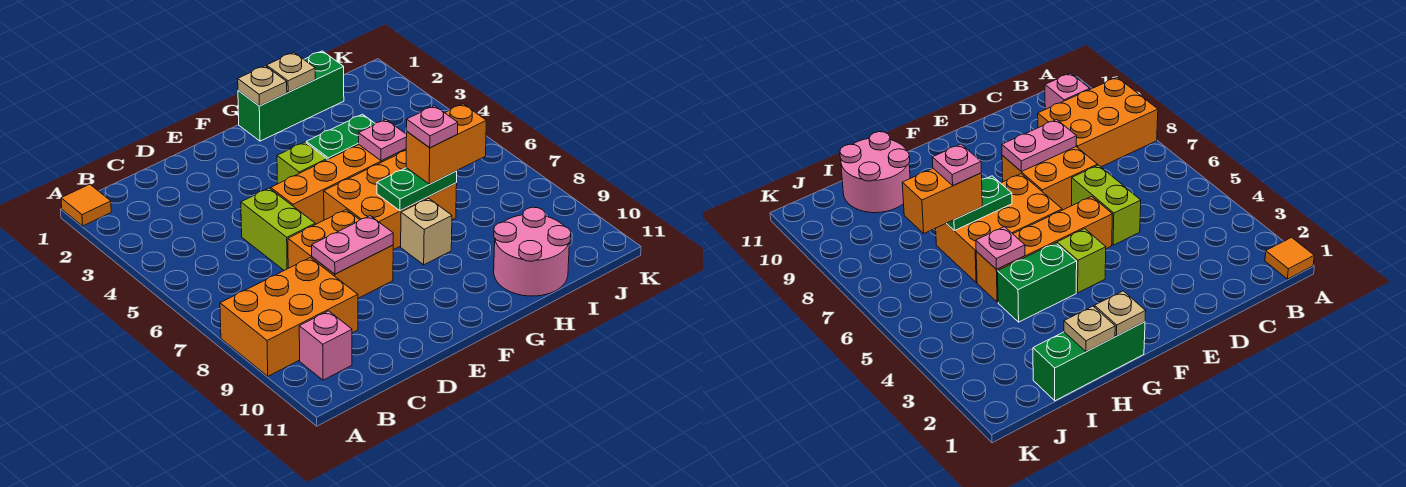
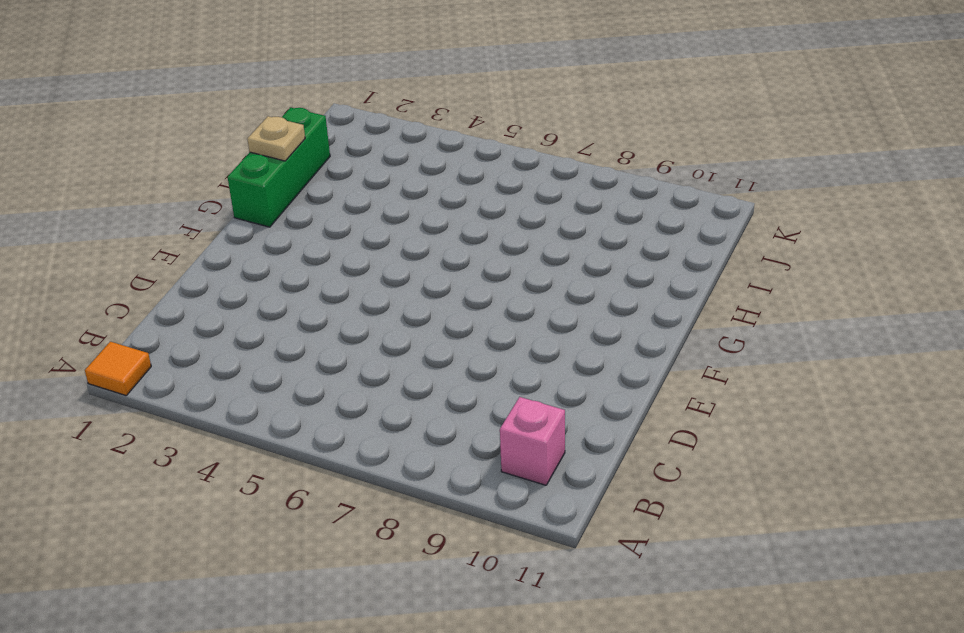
none -> orange brick A8:C9 level 1
none -> lime brick D5:D6 level 1
none -> orange brick D7:E8 level 1

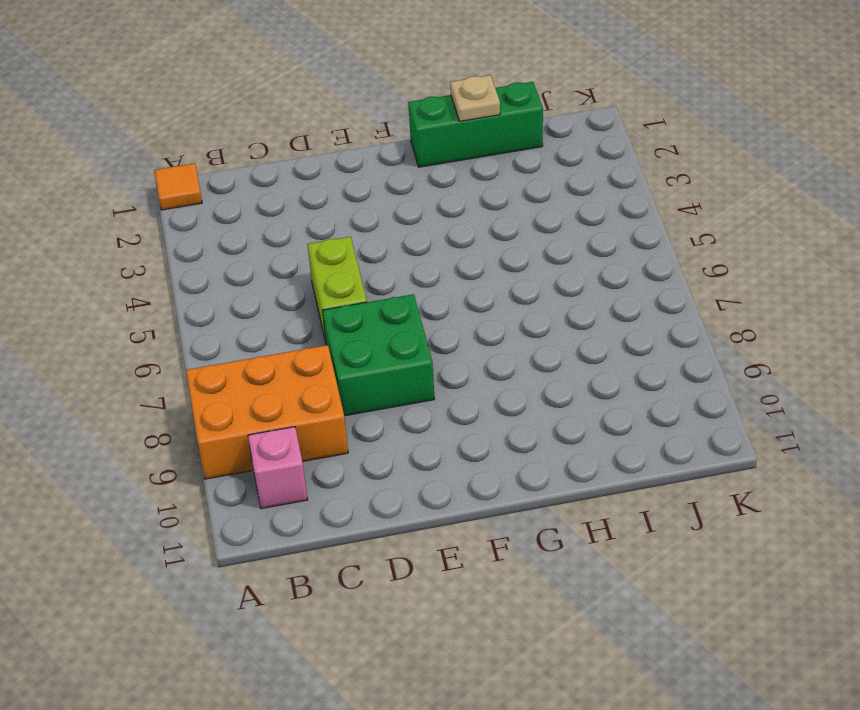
green brick D7:E8 level 1 -> orange brick D7:E8 level 1
none -> orange brick E5:H5 level 1
none -> lime brick F4 level 1
none -> orange brick F6:H7 level 1

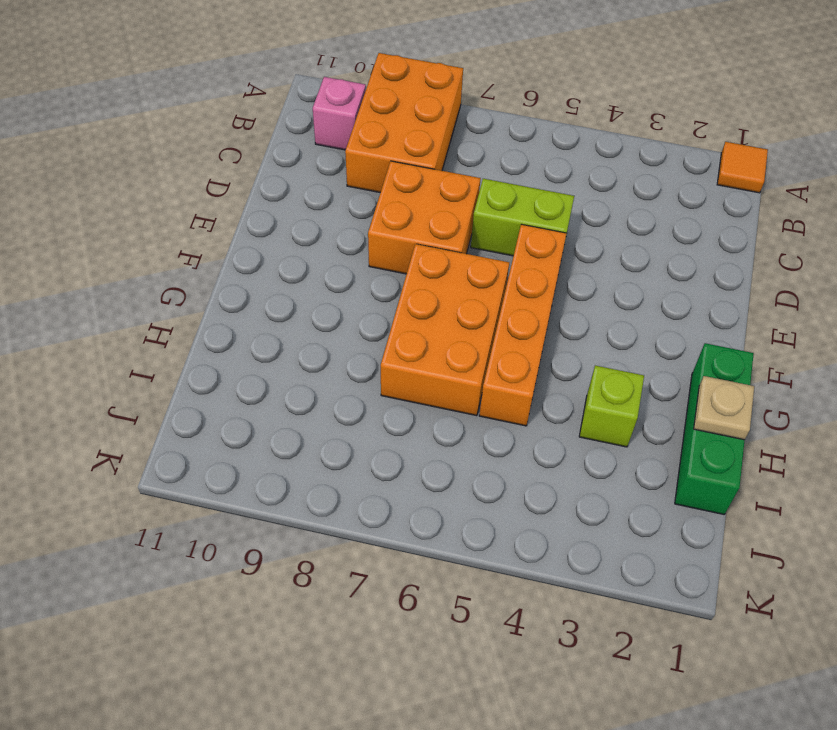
lime brick H3 level 1 -> lime brick F4 level 1
none -> green brick G4:H4 level 1
none -> tan brick G8 level 1
none -> pink round brick H10:I11 level 1

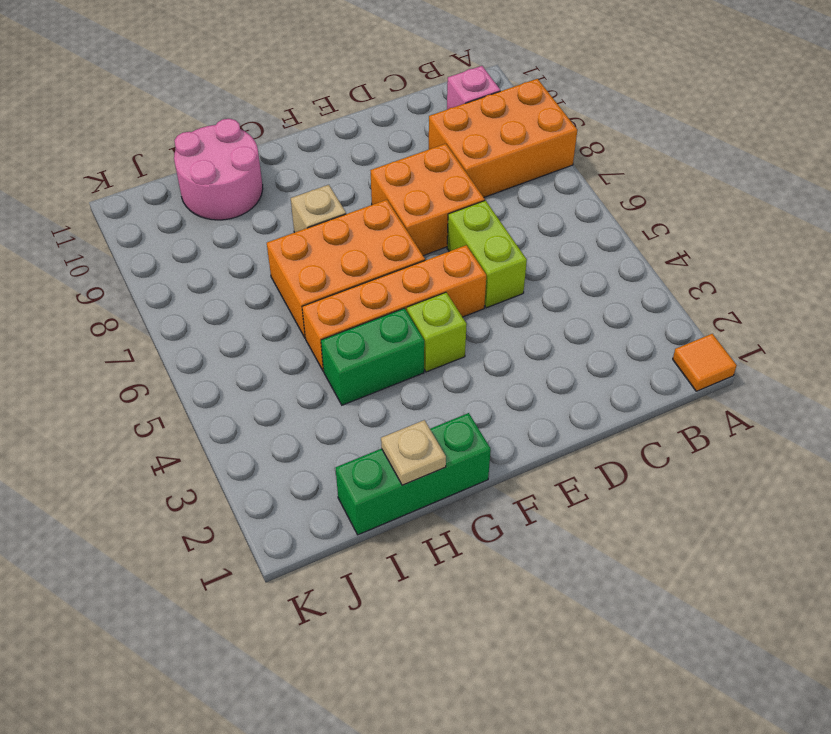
none -> pink plate D8:E8 level 2
none -> tan plate G1 level 2
none -> green plate G7:H7 level 2

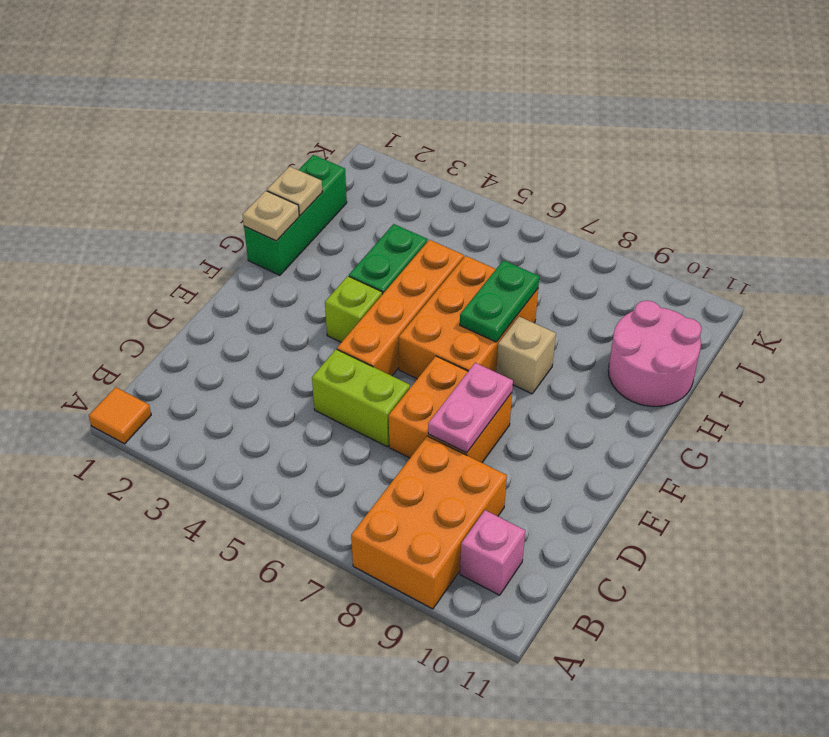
none -> pink plate H5 level 2
none -> orange brick H7:I7 level 3
none -> pink plate H7 level 4

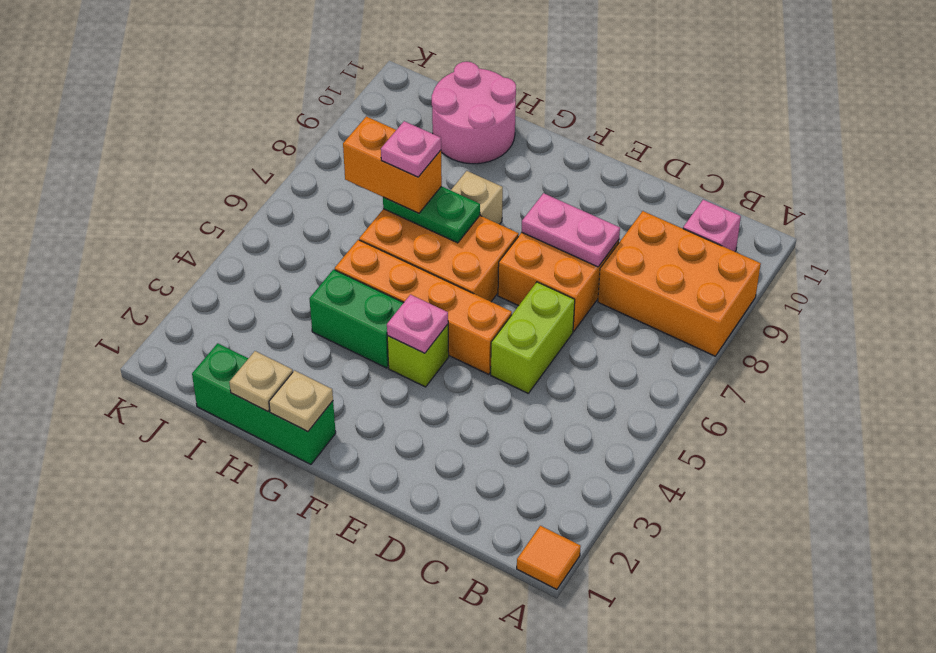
pink plate F4 level 2 -> pink plate H5 level 2

